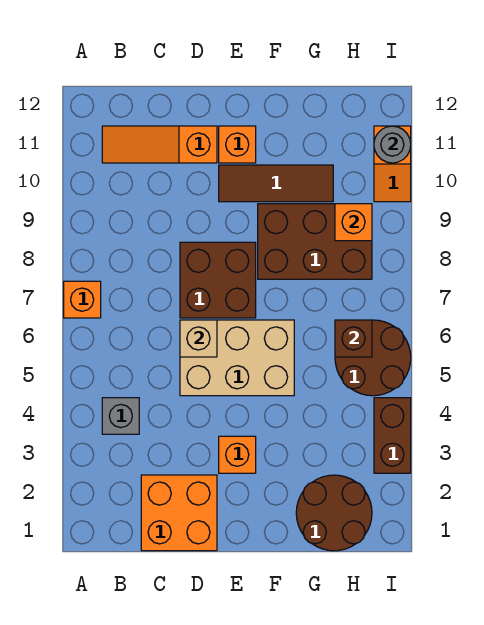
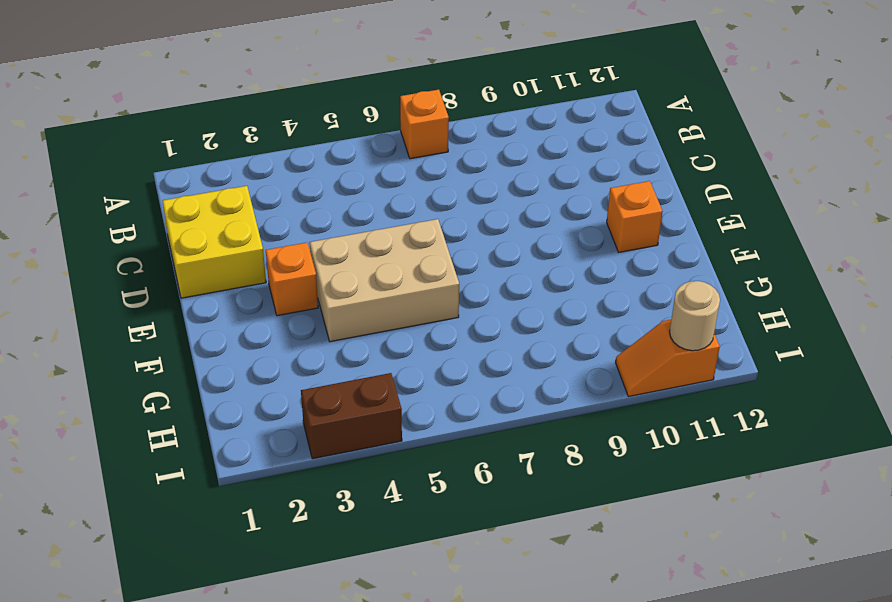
yellow brick C1:D2 level 1 -> orange brick C1:D2 level 1
tan brick E4:F6 level 1 -> tan brick D5:F6 level 1
tan round brick I11 level 2 -> grey round brick I11 level 2
none -> grey brick B4 level 1
none -> orange slope B11:D11 level 1 top D
none -> brown brick D7:E8 level 1

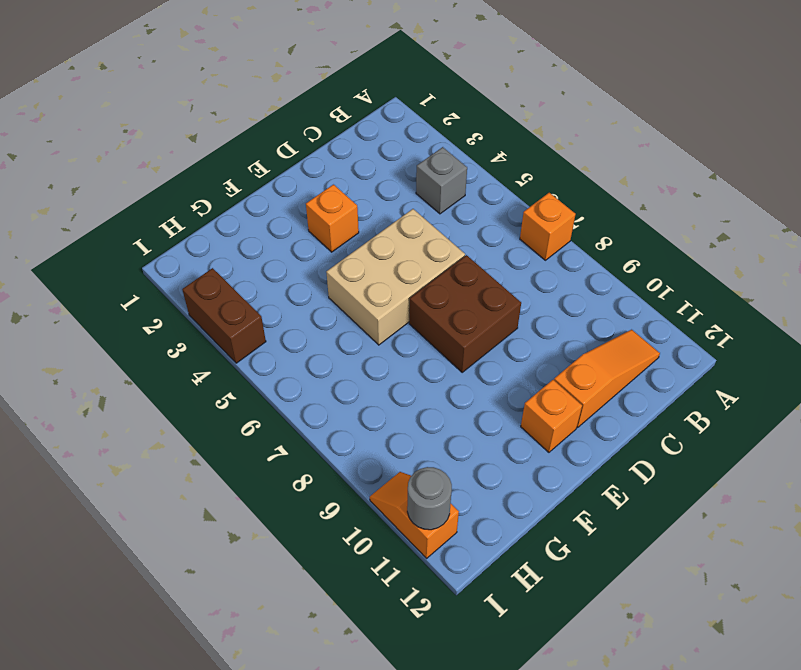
none -> orange brick C1:D2 level 1
none -> brown tile E10:G10 level 1
none -> brown brick F8:H9 level 1

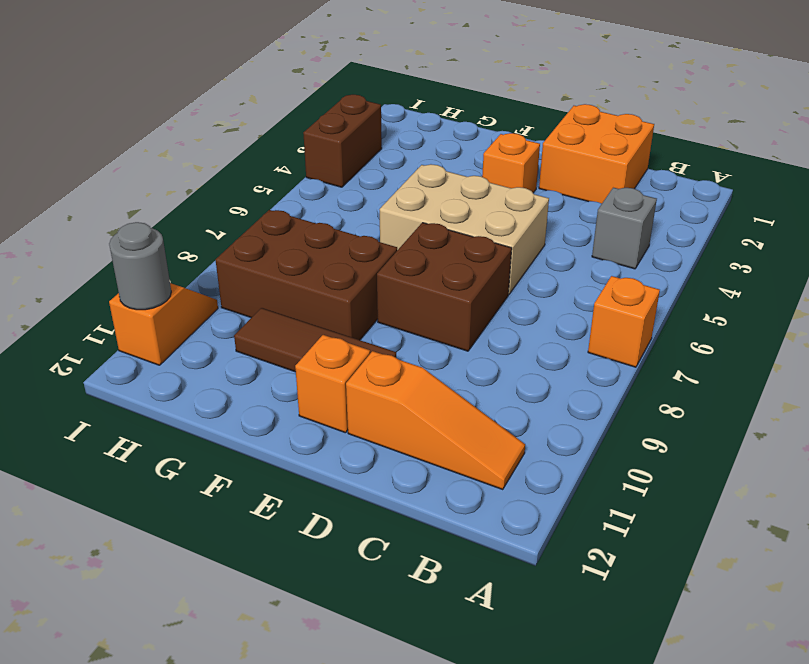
none -> brown round brick G1:H2 level 1
none -> brown round brick H5:I6 level 1
none -> tan brick D6 level 2

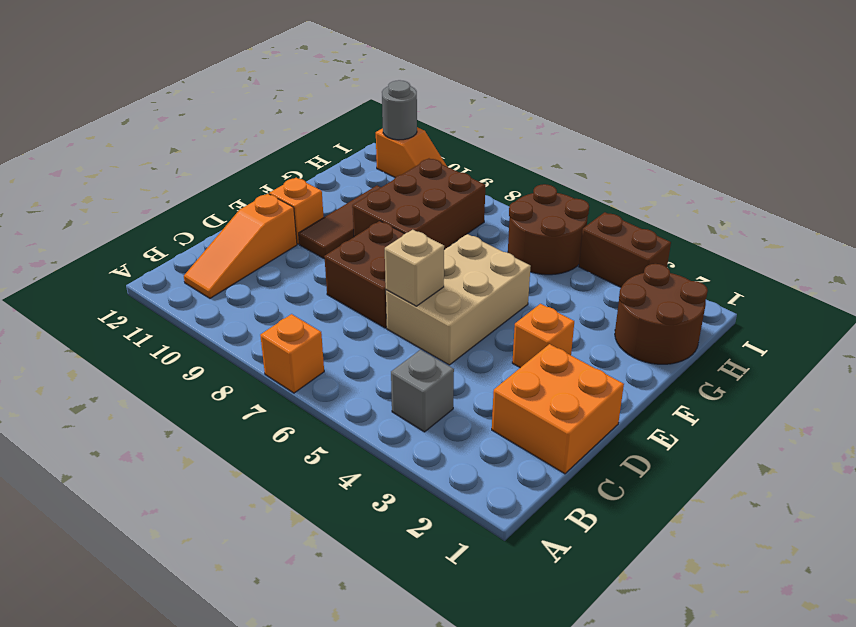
none -> brown brick H6 level 2
none -> orange brick H9 level 2

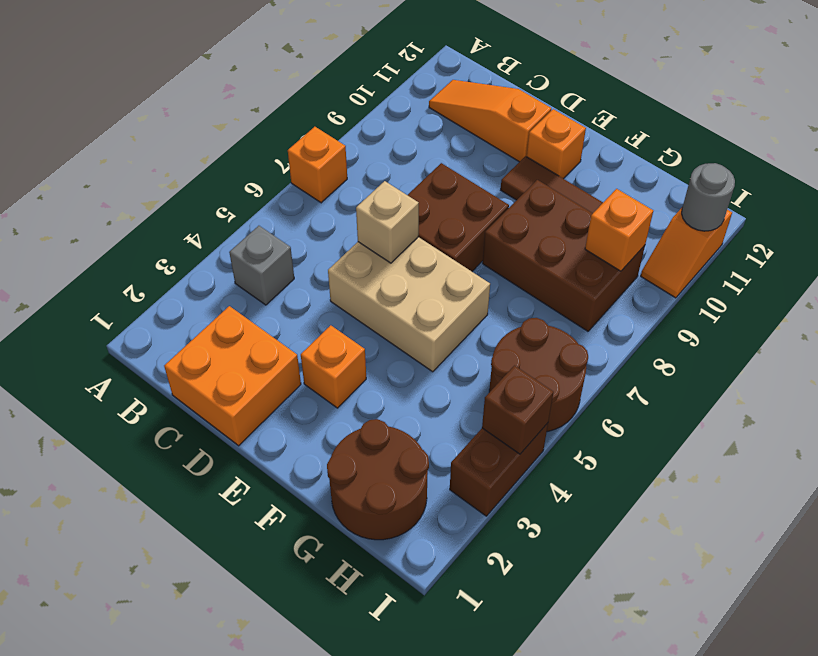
brown brick I4 level 2 -> brown brick H6 level 2

